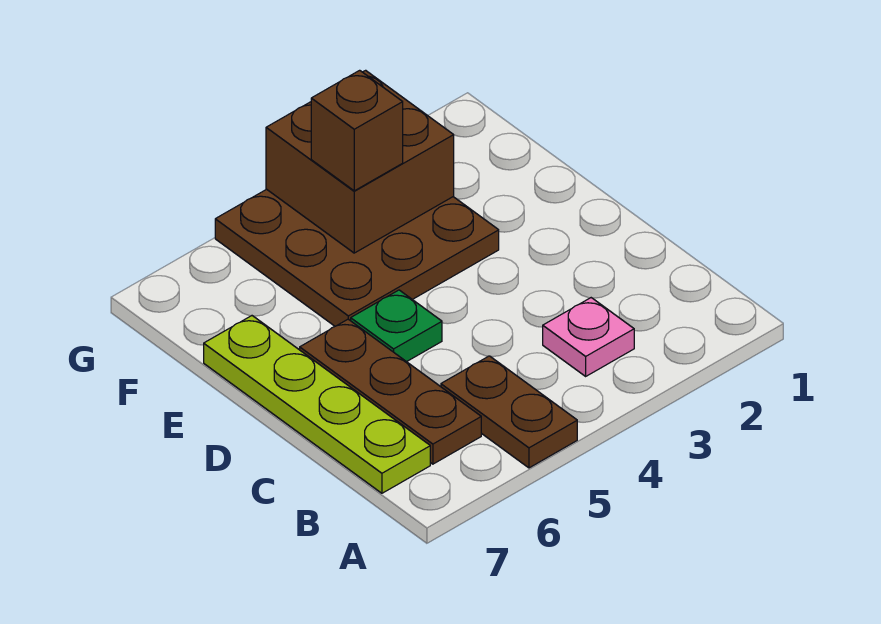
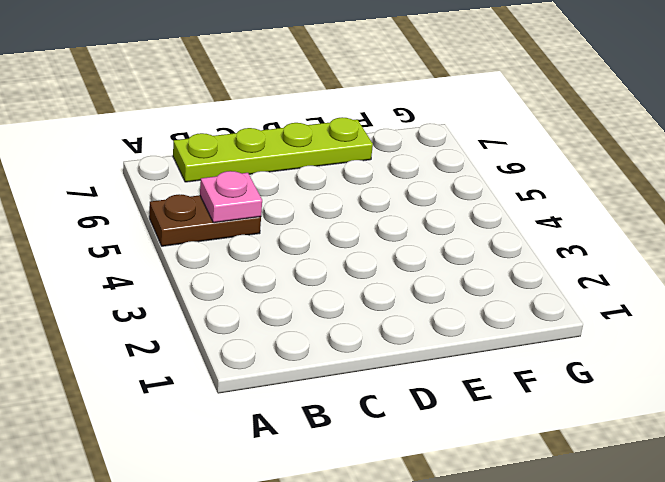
pink plate B5 level 2 -> pink plate B3 level 1
none -> brown plate B6:D6 level 1
none -> green plate D5 level 1

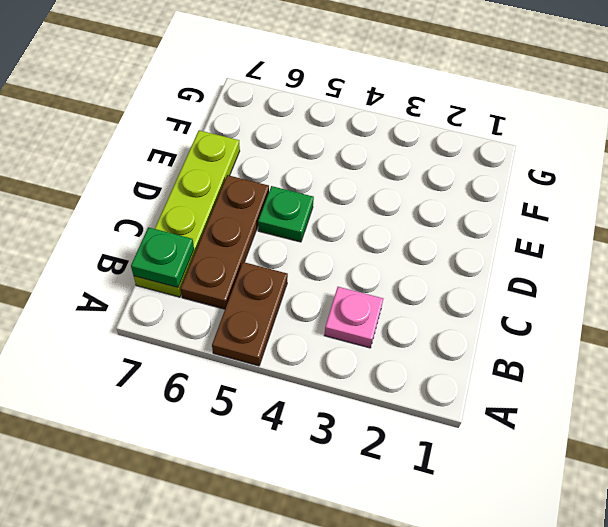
green plate B7 level 2 -> none
none -> brown plate E3:G5 level 1
none -> brown brick F3:G4 level 2

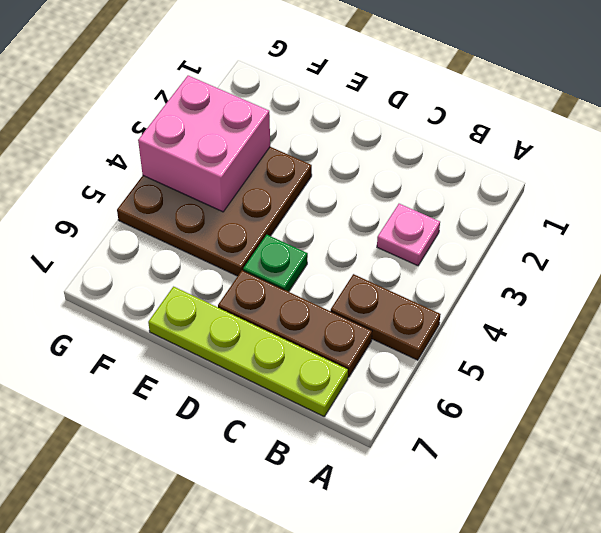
pink brick F3:G4 level 2 -> brown brick F3:G4 level 2
none -> brown brick F4 level 3

